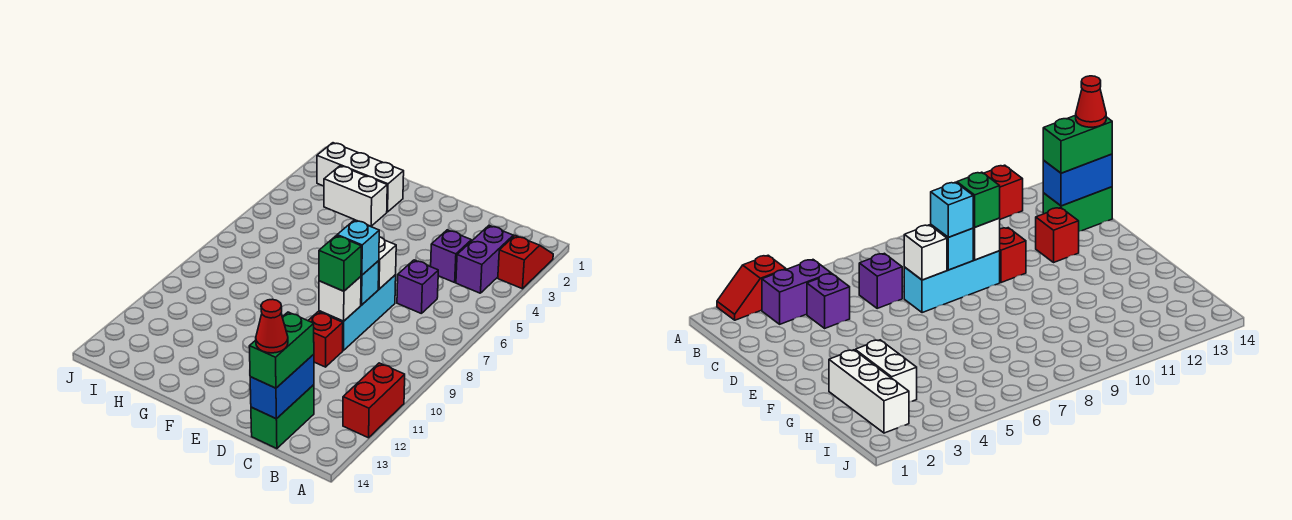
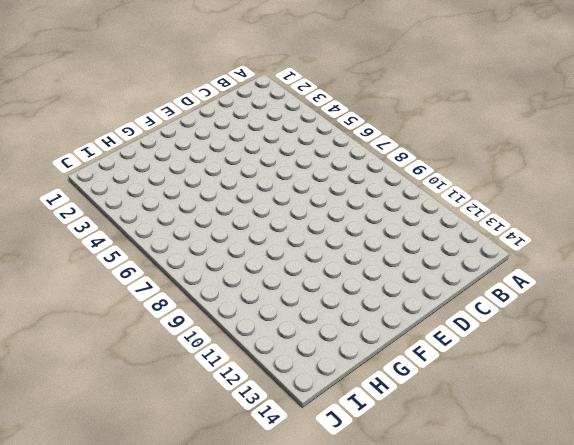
none -> red slope A2:A3 level 1 top 3
none -> red brick A11:A12 level 1
none -> purple brick B3:B4 level 1

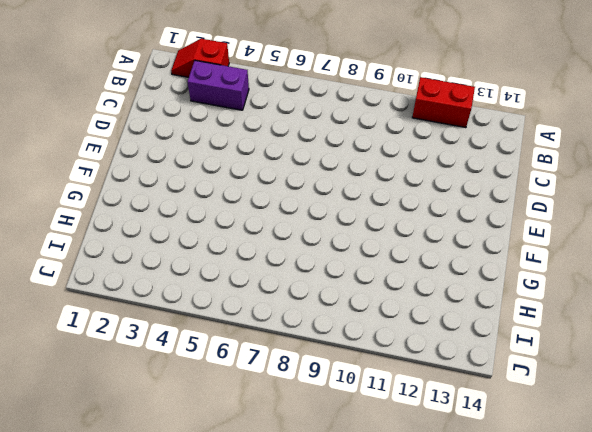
none -> purple brick C4 level 1
none -> purple brick C6 level 1
none -> green brick C13:C14 level 1

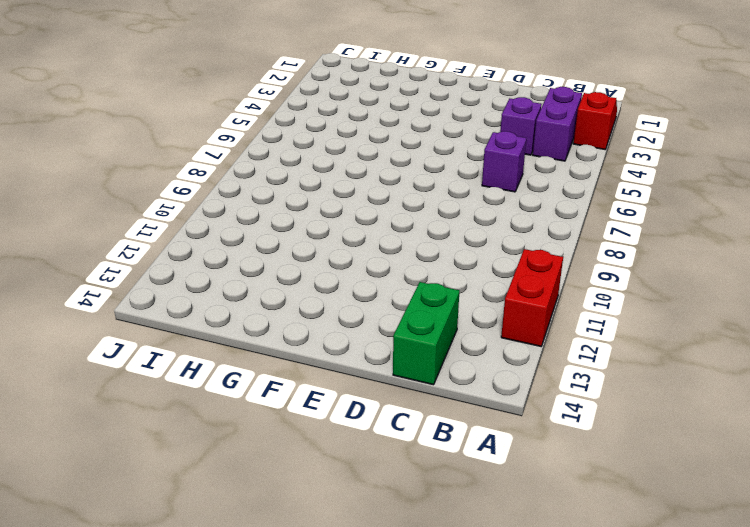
none -> cyan brick D7:D9 level 1
none -> red brick D10 level 1
none -> red brick D12 level 1

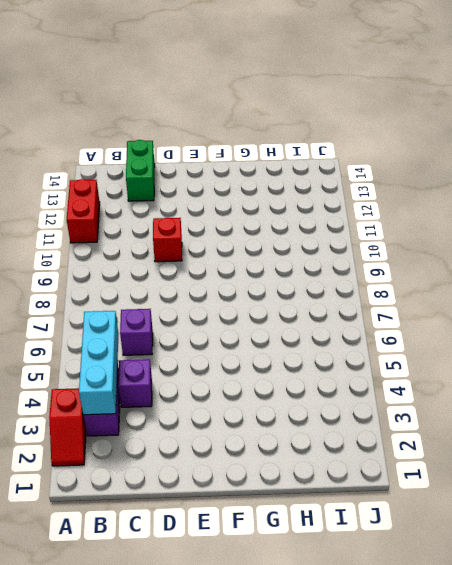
cyan brick B3:B5 level 2 -> cyan brick D7:D9 level 1
none -> red brick D12 level 1
none -> white brick G2:I2 level 1
none -> white brick G3:H3 level 1

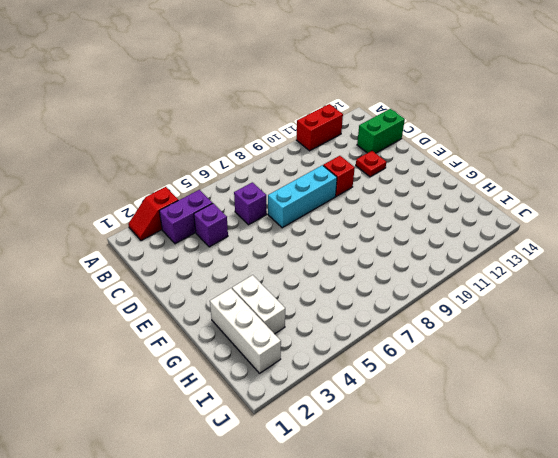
red plate D12 level 1 -> red brick D12 level 1
none -> blue brick C13:C14 level 2
none -> white brick D7 level 2
none -> cyan brick D8 level 2

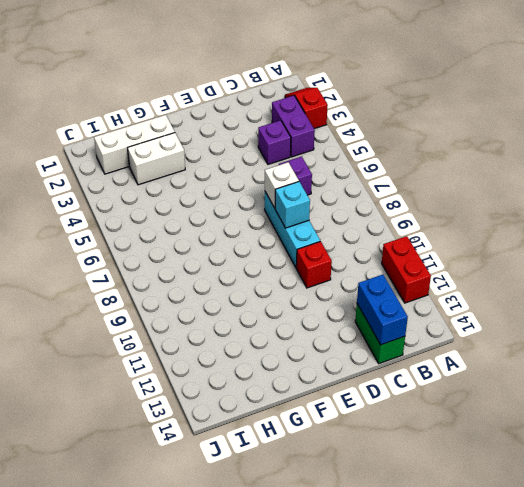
none -> red brick D12 level 1
none -> white brick D9 level 2
none -> green brick C13:C14 level 3

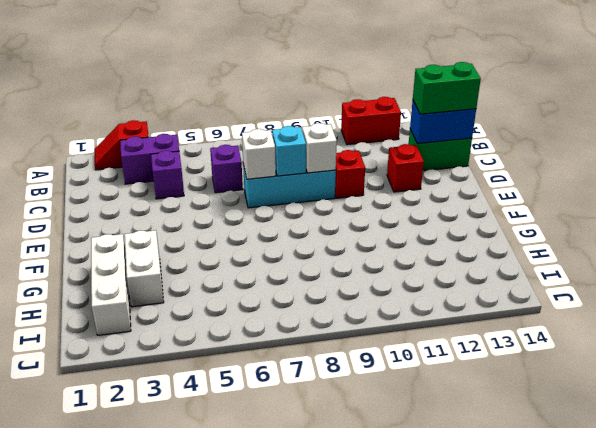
none -> cyan brick D8 level 3
none -> green brick D9 level 3
none -> red cone C14 level 4

